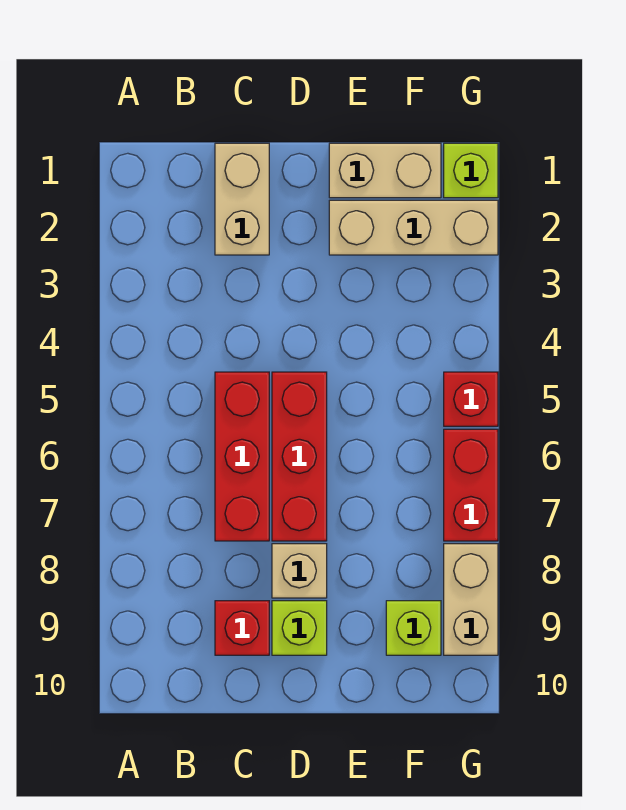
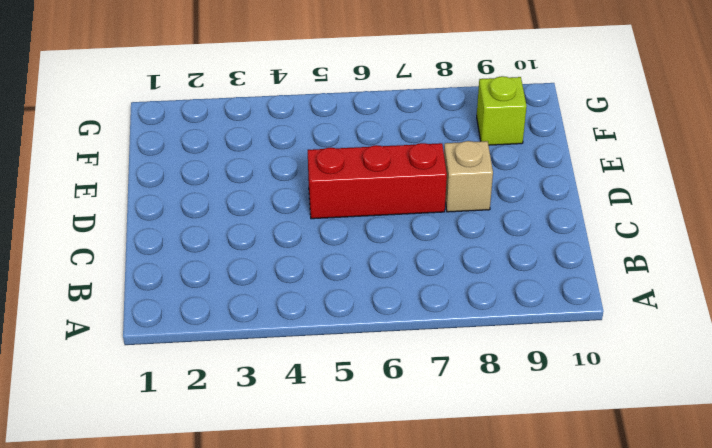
none -> tan brick C1:C2 level 1
none -> red brick C5:C7 level 1
none -> red brick C9 level 1

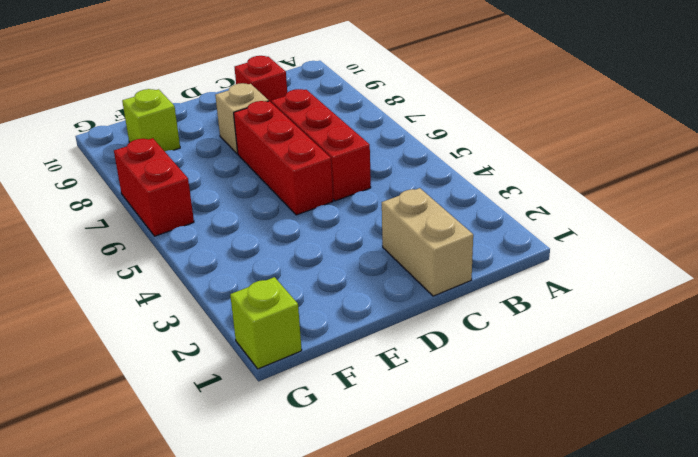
none -> lime brick D9 level 1
none -> tan brick E1:F1 level 1
none -> tan brick E2:G2 level 1

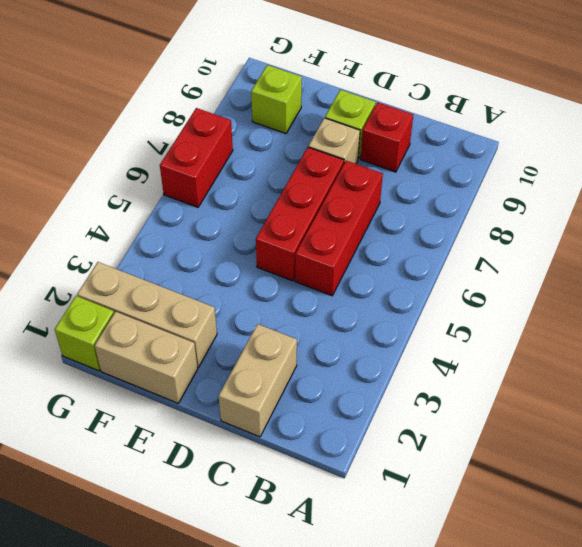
none -> red brick G5 level 1
none -> tan brick G8:G9 level 1

